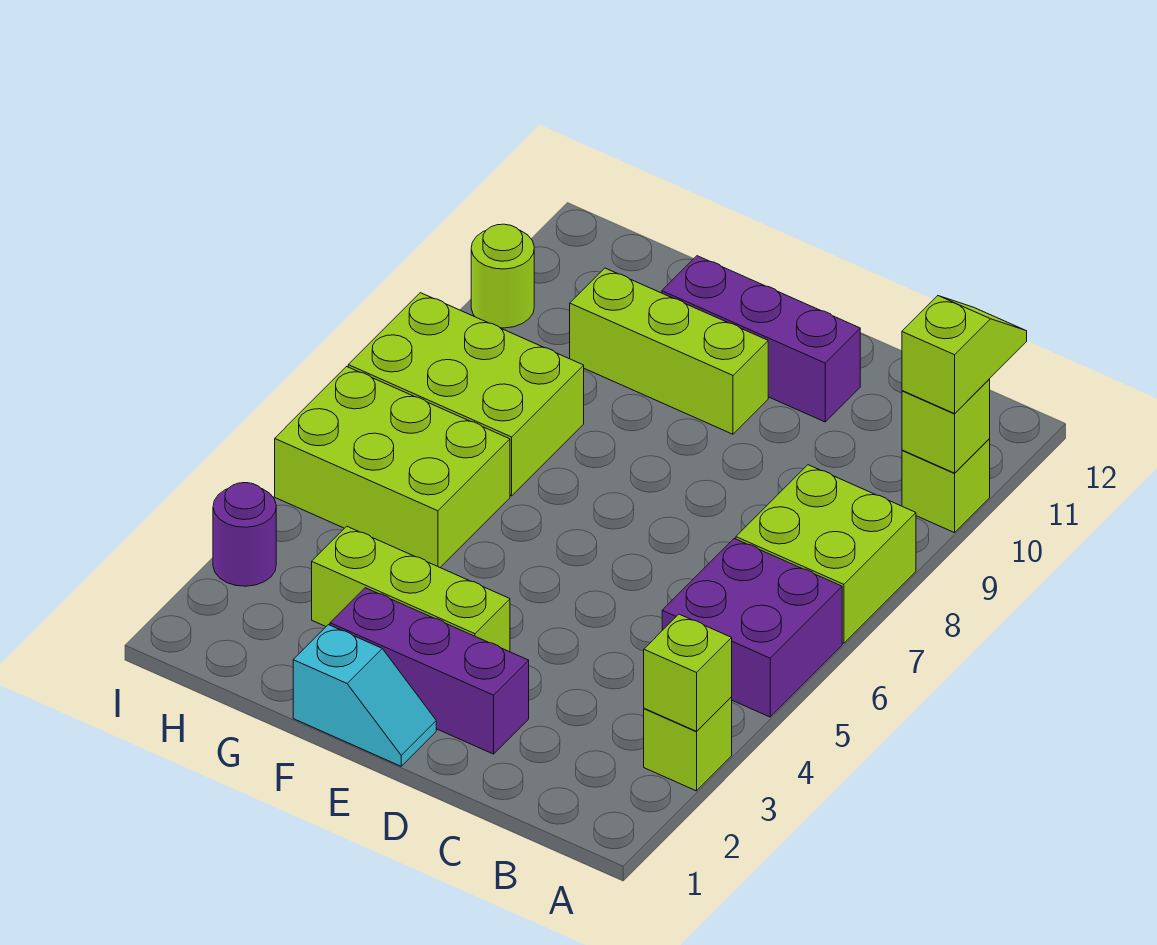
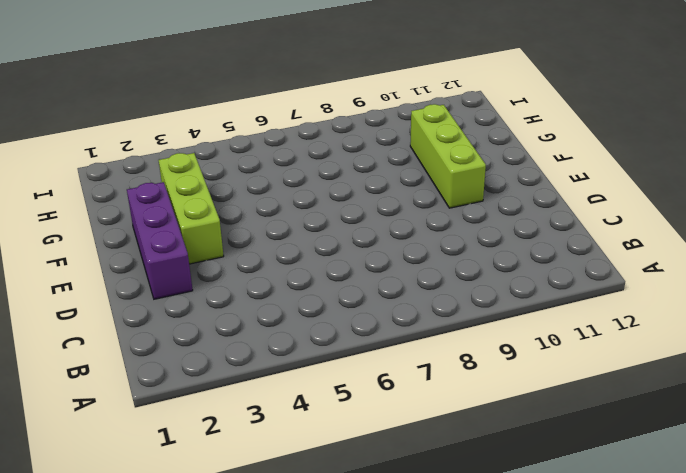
none -> lime brick A3 level 1
none -> purple brick A5:B6 level 1
none -> lime brick A7:B8 level 1

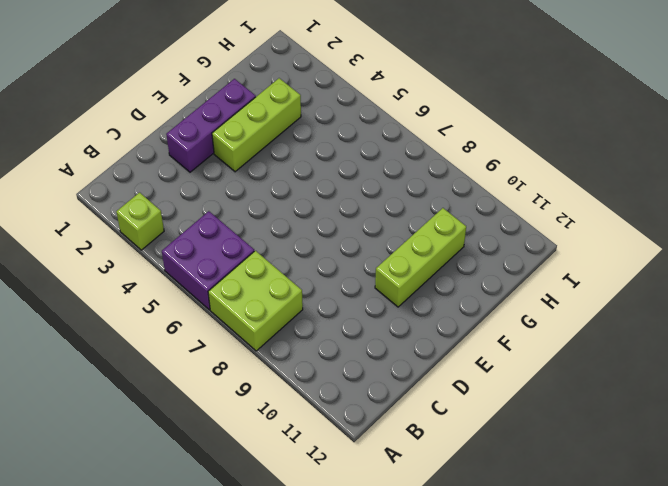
none -> lime brick A10 level 1
none -> purple brick D11:F11 level 1
none -> cyan slope E1:F1 level 1 top F

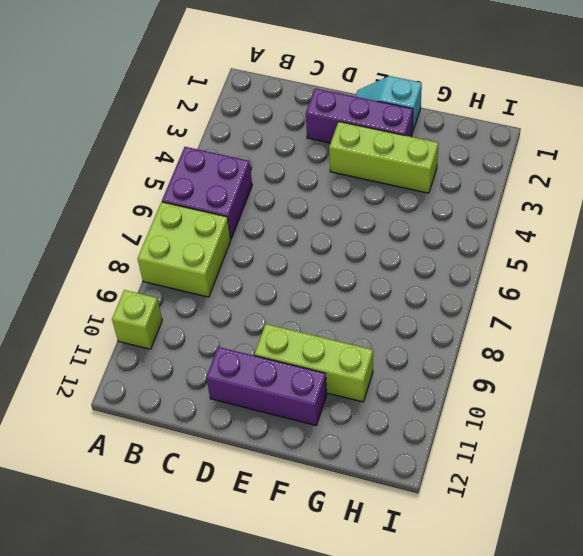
none -> lime brick A3 level 1
none -> lime brick G5:I6 level 1
none -> lime brick G7:I8 level 1

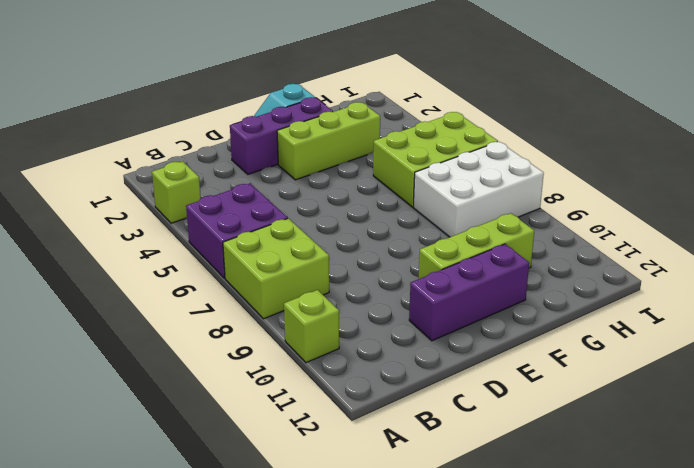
white brick G7:I8 level 1 -> lime brick G7:I8 level 1
none -> purple round brick I3 level 1
none -> lime round brick I10 level 1
none -> lime brick A3 level 2

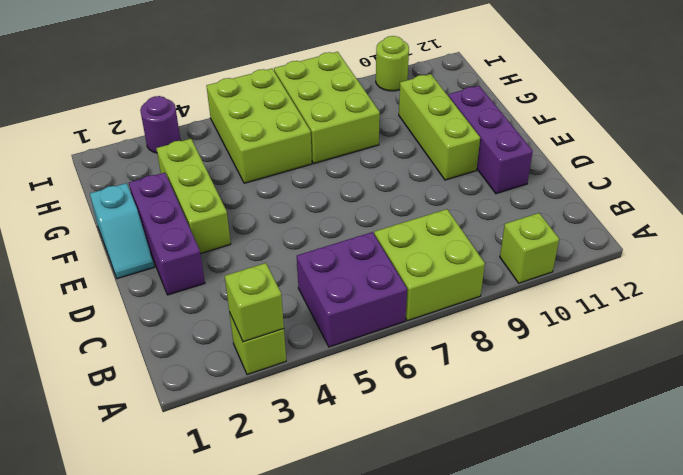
none -> lime brick A10 level 2
none -> lime slope A10:A11 level 3 top 10

